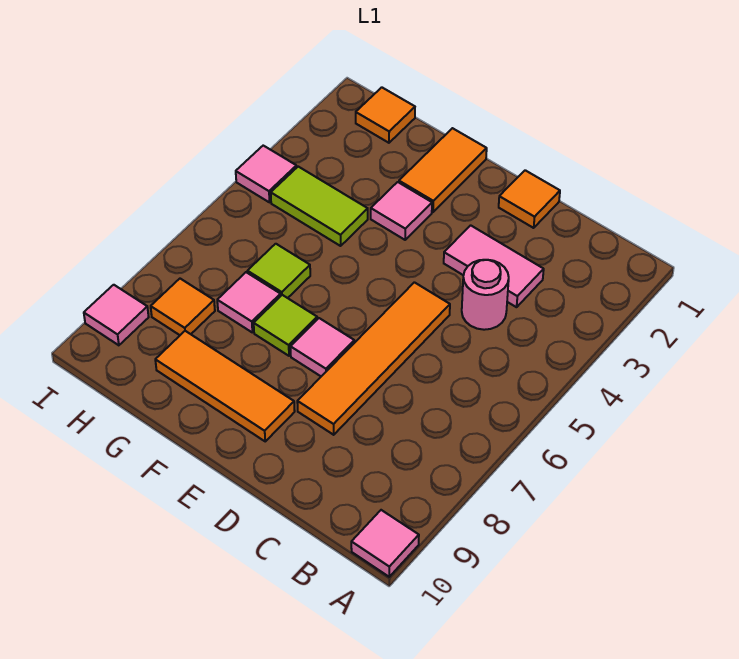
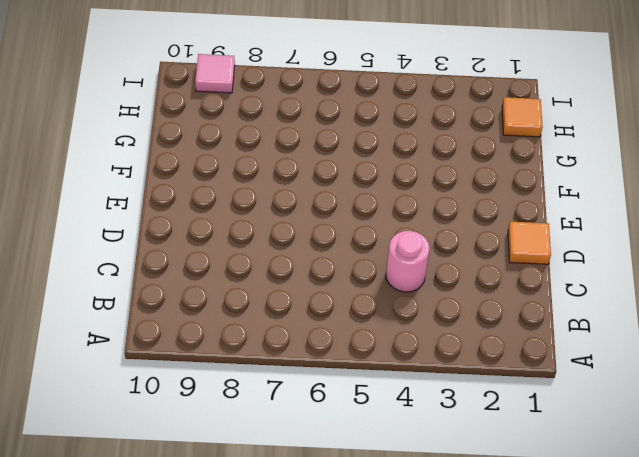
none -> pink tile A10 level 1
none -> pink tile C3:D3 level 1
none -> orange tile D5:D8 level 1

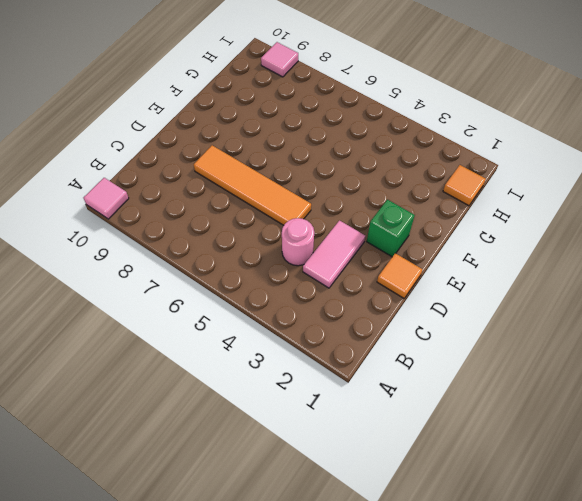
green brick E2 level 1 -> none
none -> pink tile E7 level 1
none -> orange tile E9:G9 level 1
none -> orange tile F1:F2 level 1

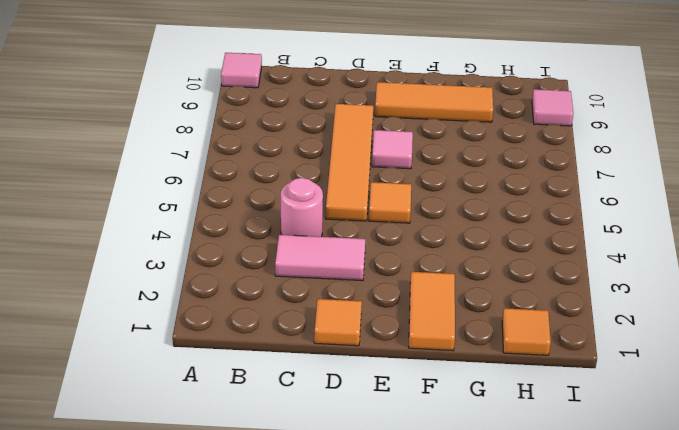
orange tile E5 level 1 -> orange tile H8 level 1
none -> pink tile F3 level 1
none -> lime tile F7 level 1
none -> lime tile G4:H4 level 1

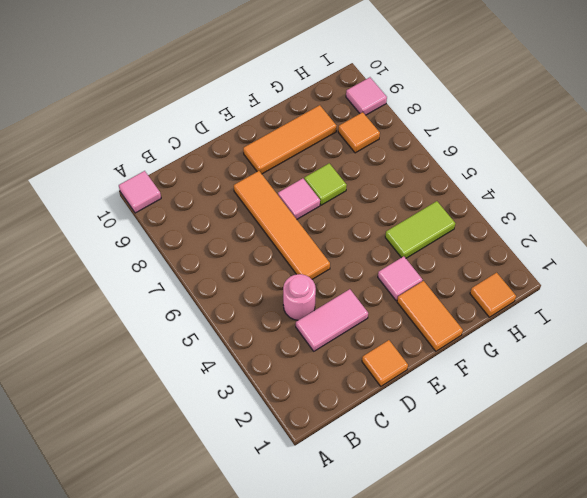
none -> lime tile G6 level 1
none -> pink tile G7 level 1
none -> pink tile I4 level 1

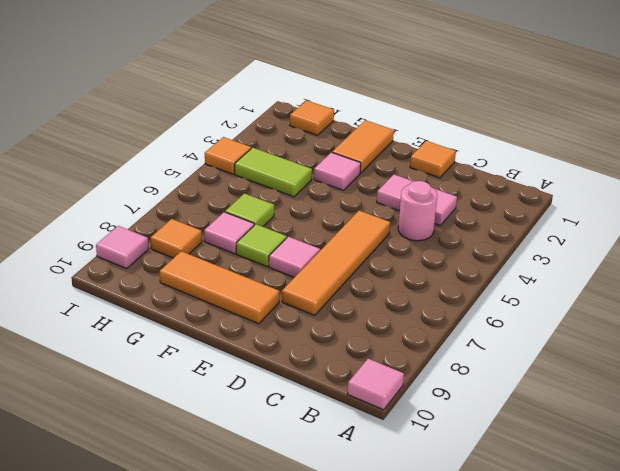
orange tile I4 level 1 -> pink tile I4 level 1

